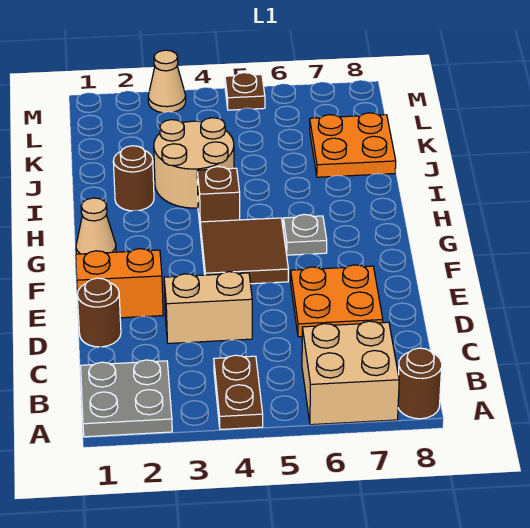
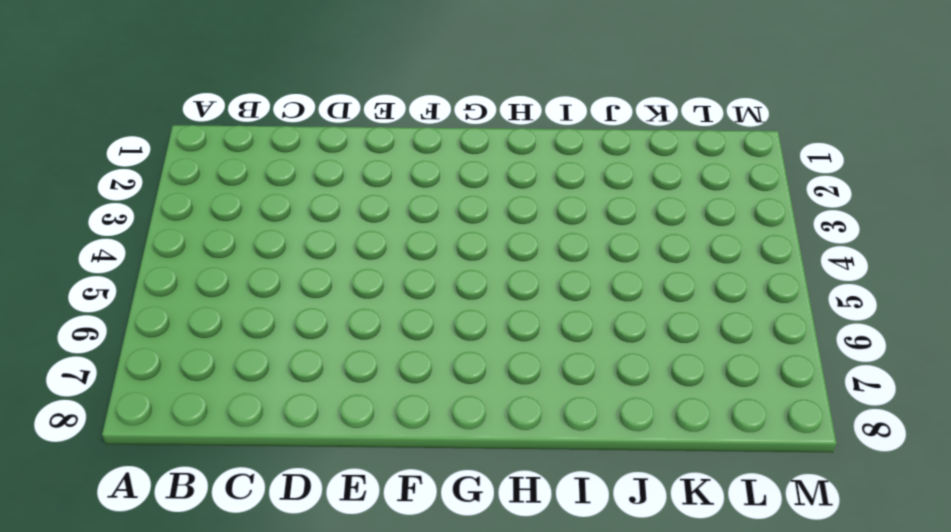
none -> grey plate A1:B2 level 1
none -> brown plate A4:B4 level 1
none -> tan brick A6:B7 level 1

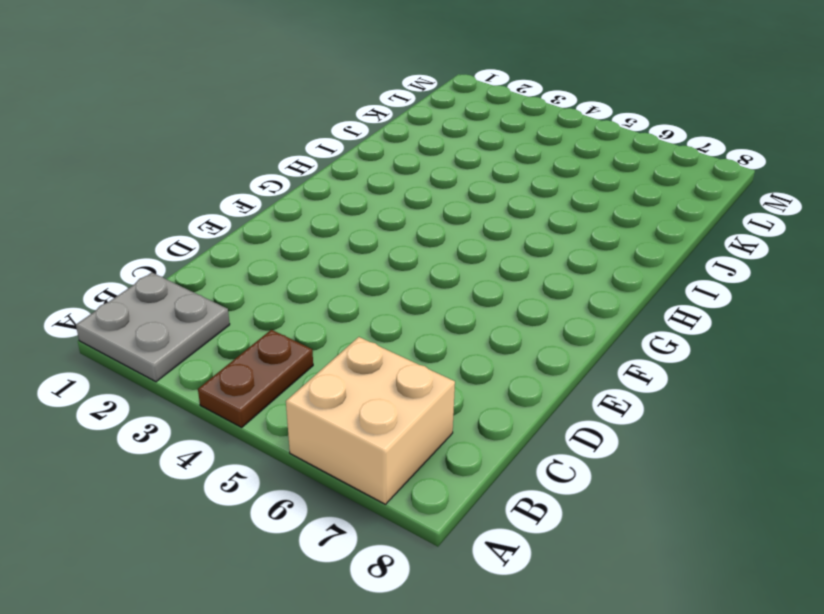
none -> brown round brick A8 level 1
none -> brown round brick D1 level 1
none -> tan brick D3:D4 level 1

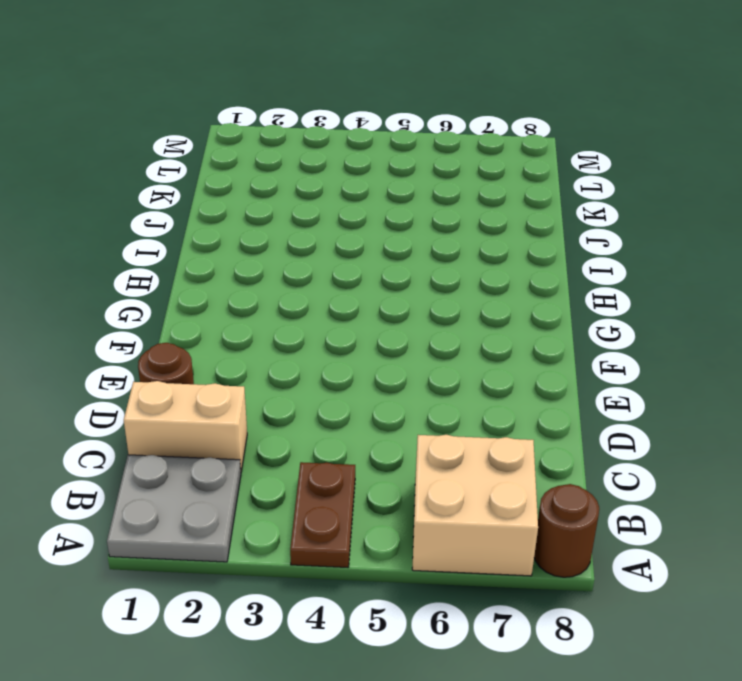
tan brick C1:C2 level 1 -> tan brick D3:D4 level 1
none -> orange plate D6:E7 level 1
none -> orange brick E1:E2 level 1
none -> brown tile F4:G5 level 1

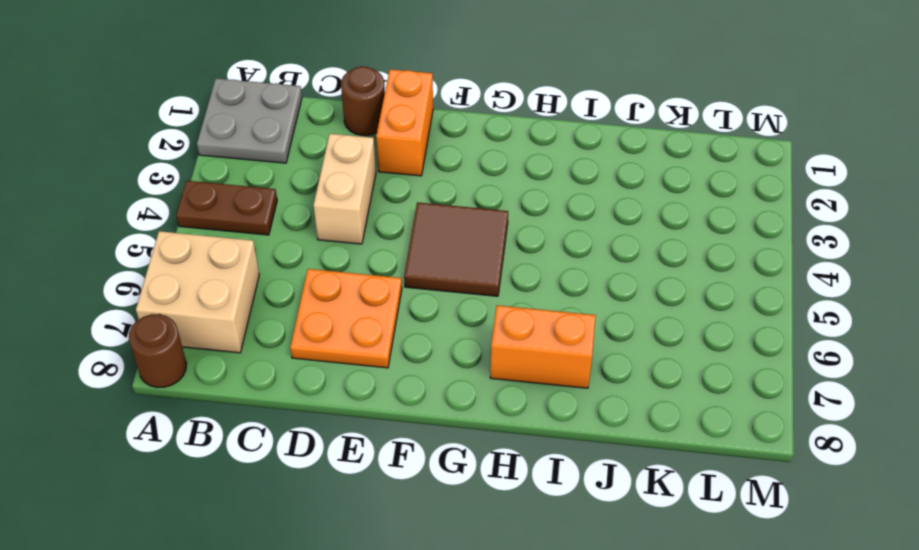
orange brick H7:I7 level 1 -> none
none -> tan cone G1 level 1
none -> grey plate G6 level 1
none -> brown brick H4 level 1

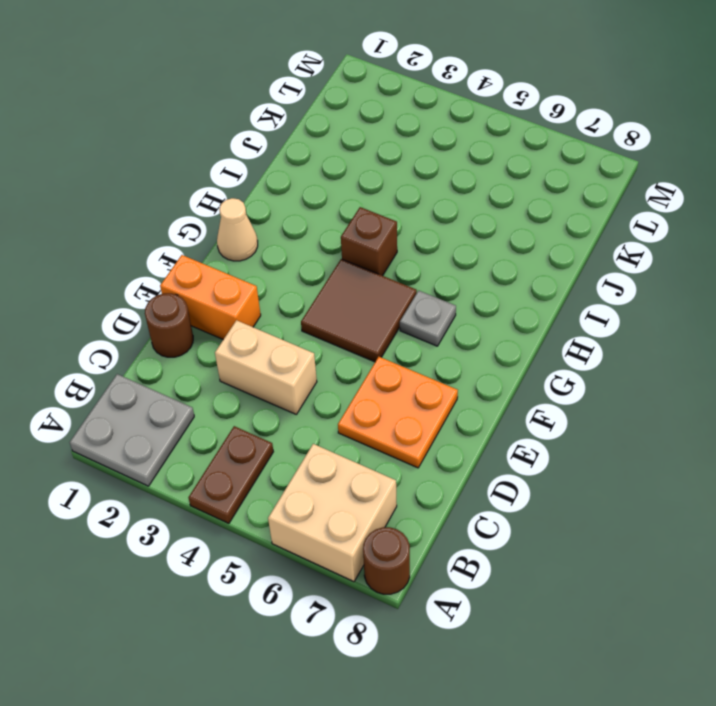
none -> brown round brick I2 level 1
none -> tan round brick I3:J4 level 1
none -> orange plate J7:K8 level 1

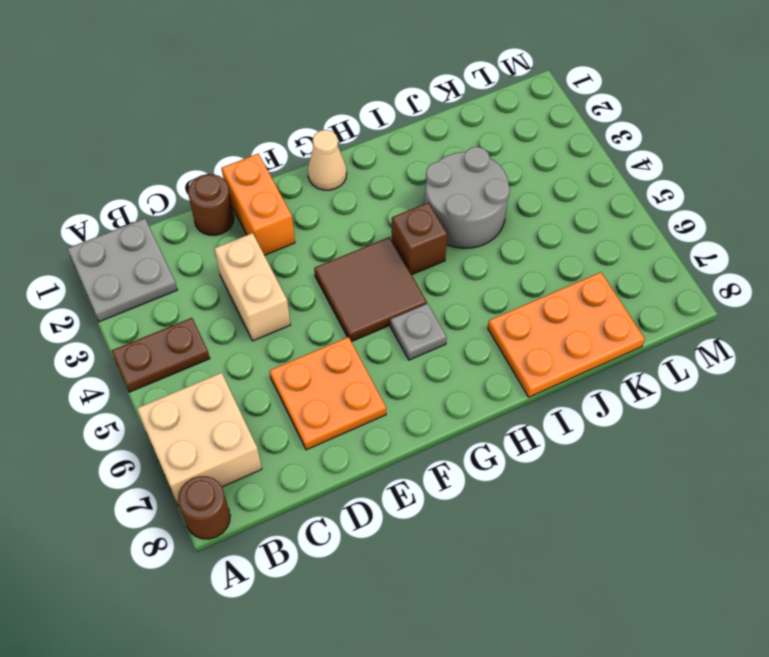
grey round brick I3:J4 level 1 -> tan round brick I3:J4 level 1
orange plate I7:K8 level 1 -> orange plate J7:K8 level 1
none -> brown round brick I2 level 1
none -> tan cone M3 level 1
none -> brown plate M5 level 1

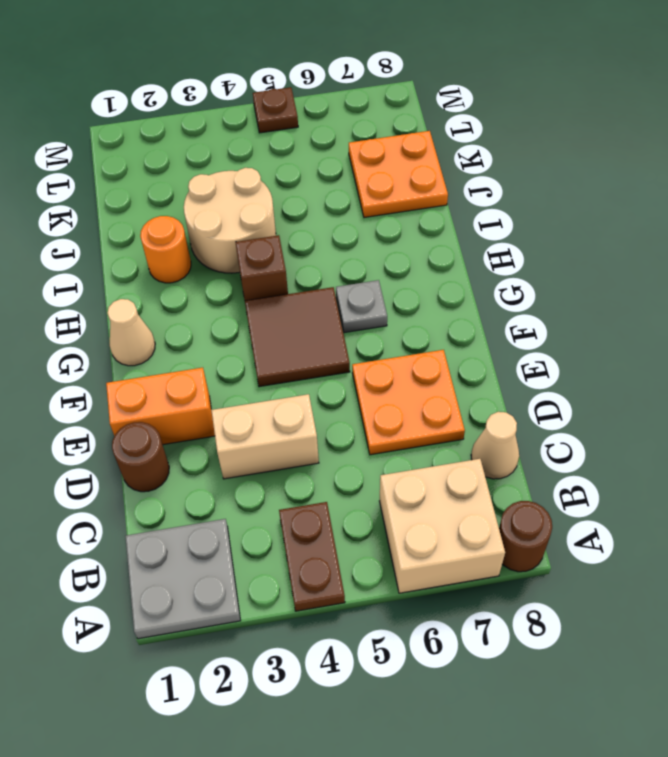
tan cone C8 level 1 -> tan cone M3 level 1
orange round brick I2 level 1 -> brown round brick I2 level 1

